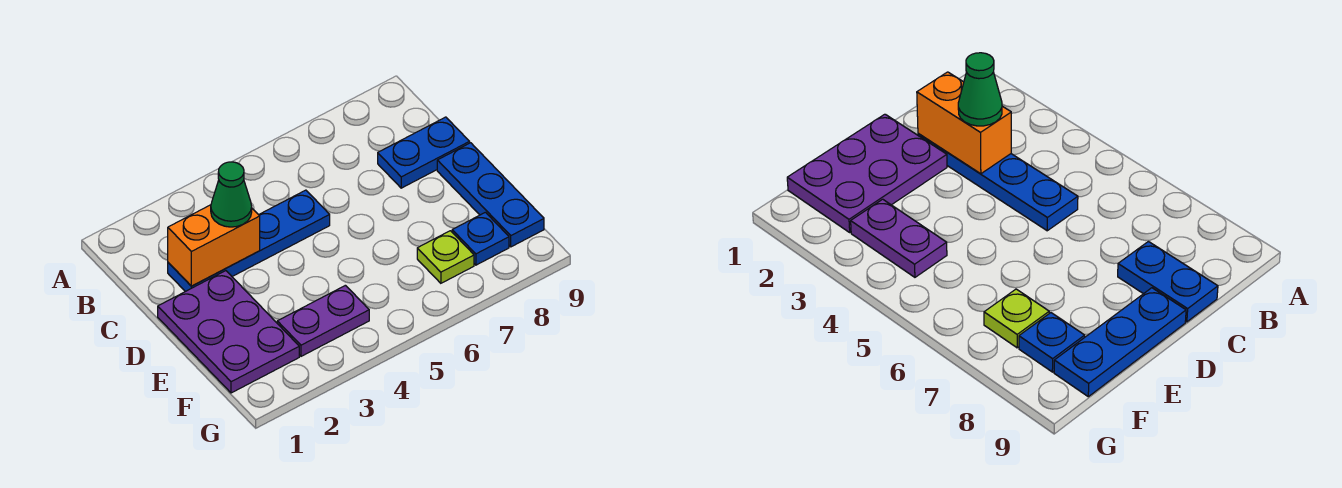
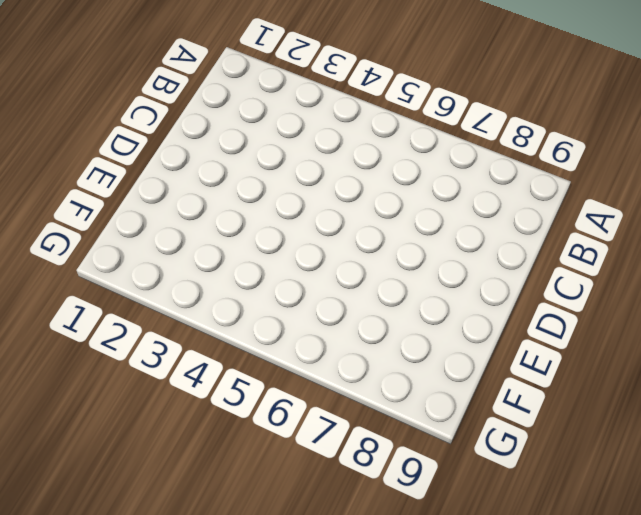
none -> blue plate C2:C5 level 1
none -> blue plate C8:C9 level 1

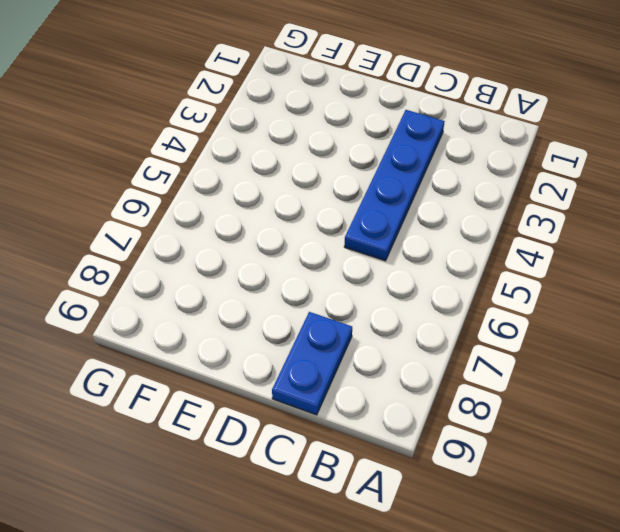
none -> purple plate D1:F2 level 1
none -> blue plate D9:F9 level 1

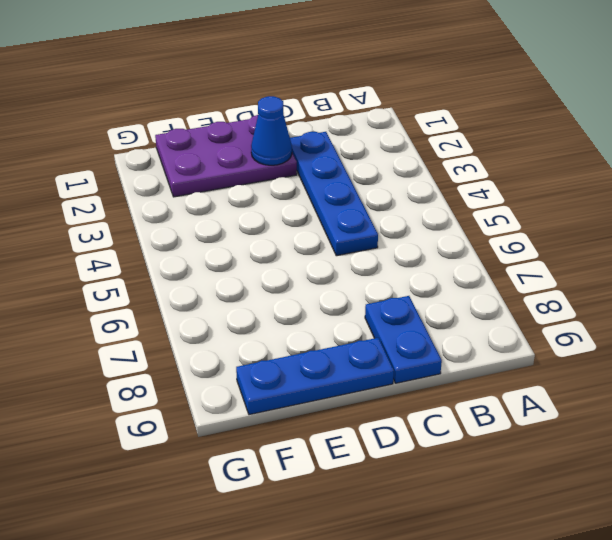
blue cone D2 level 2 -> none
none -> purple plate F3:F4 level 1
none -> lime plate F7 level 1

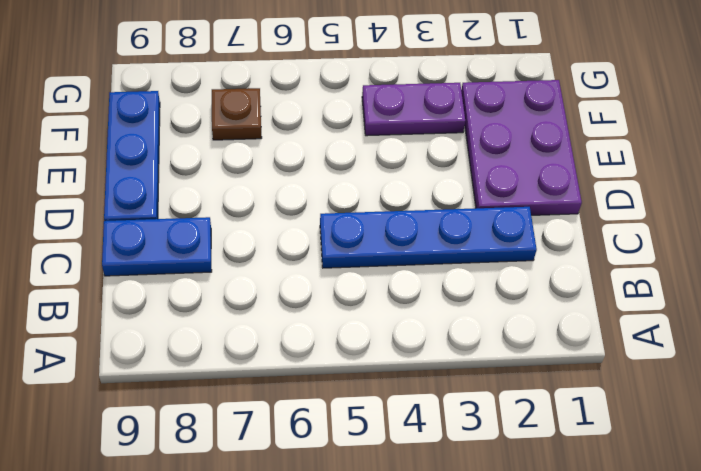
brown plate F7 level 1 -> lime plate F7 level 1
none -> blue plate F8 level 1
none -> orange brick C2:C3 level 2

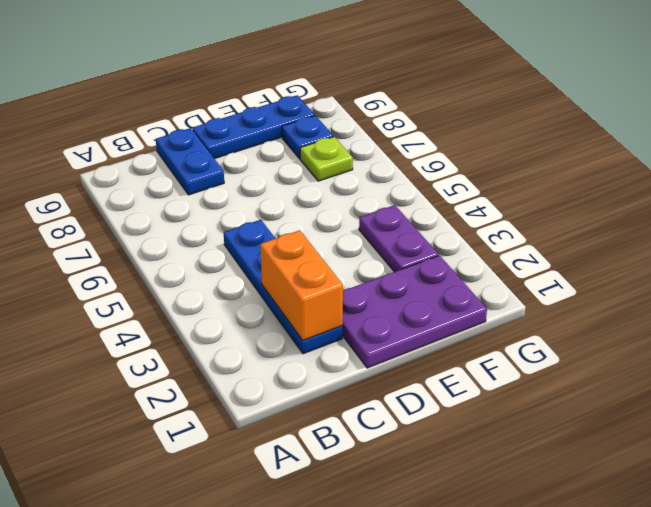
none -> green cone C3 level 3

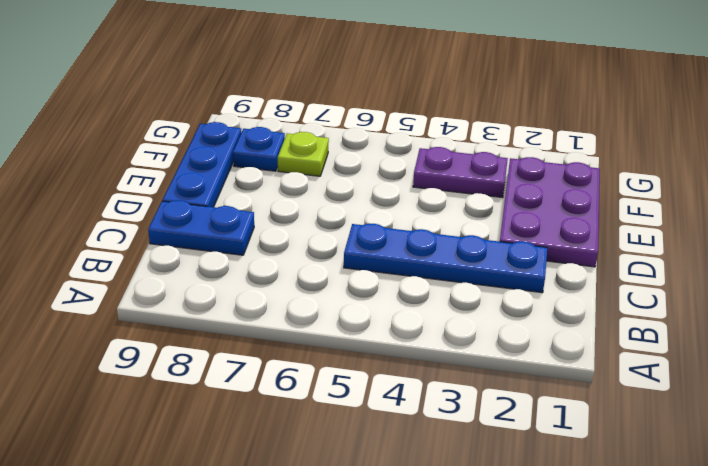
none -> orange brick C2:C3 level 2
none -> green cone C3 level 3

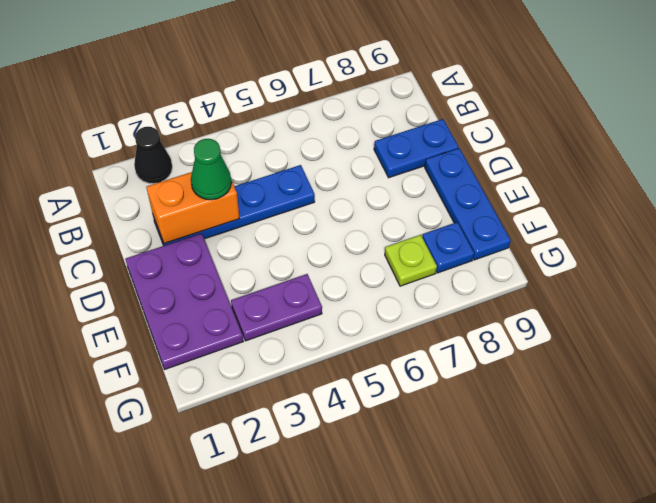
black cone A2 level 1 -> none

